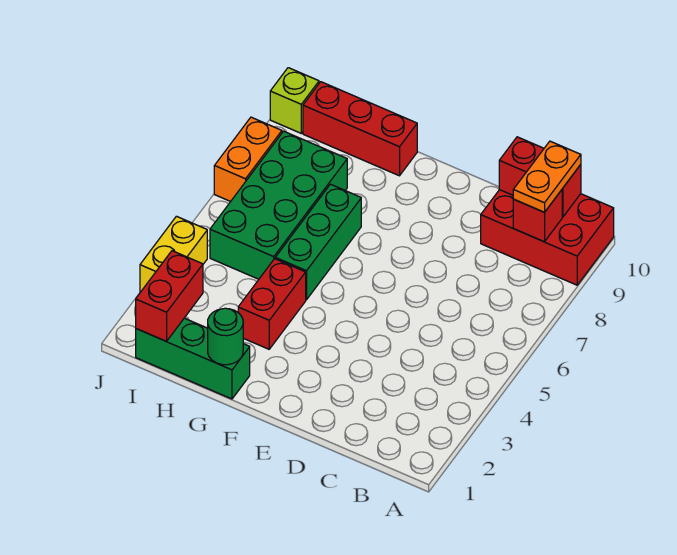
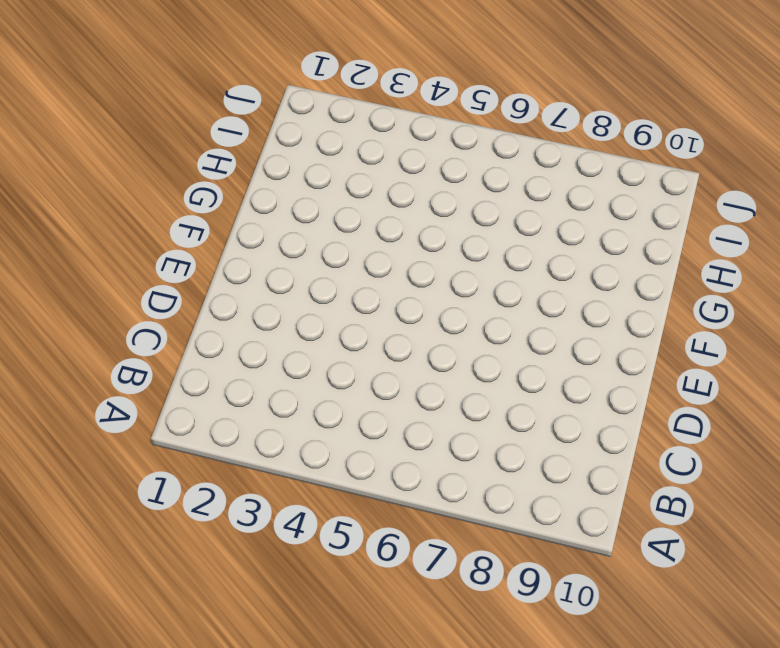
none -> red brick A9:C10 level 1
none -> green brick G1:I1 level 1
none -> red brick G3:G4 level 1

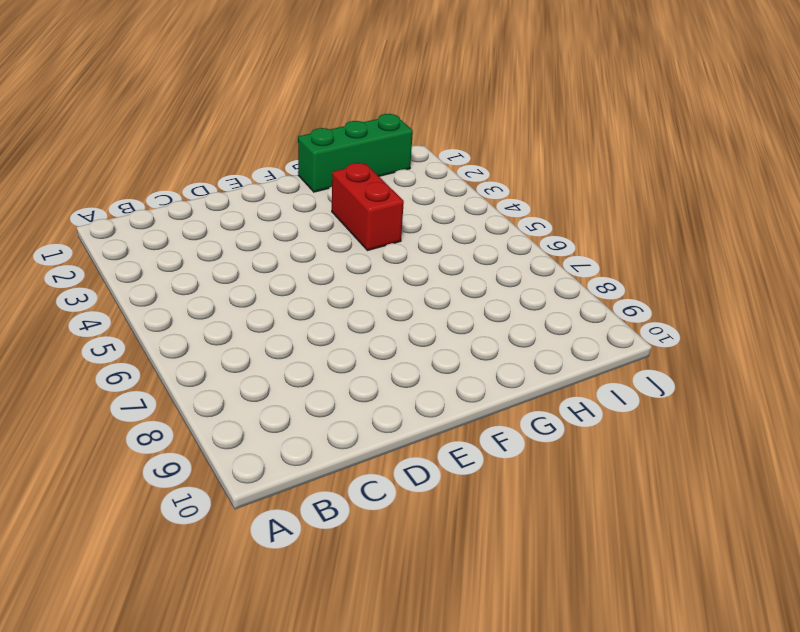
none -> red brick A9:C10 level 1
none -> green brick G5:G7 level 1
none -> red brick G10:I10 level 1

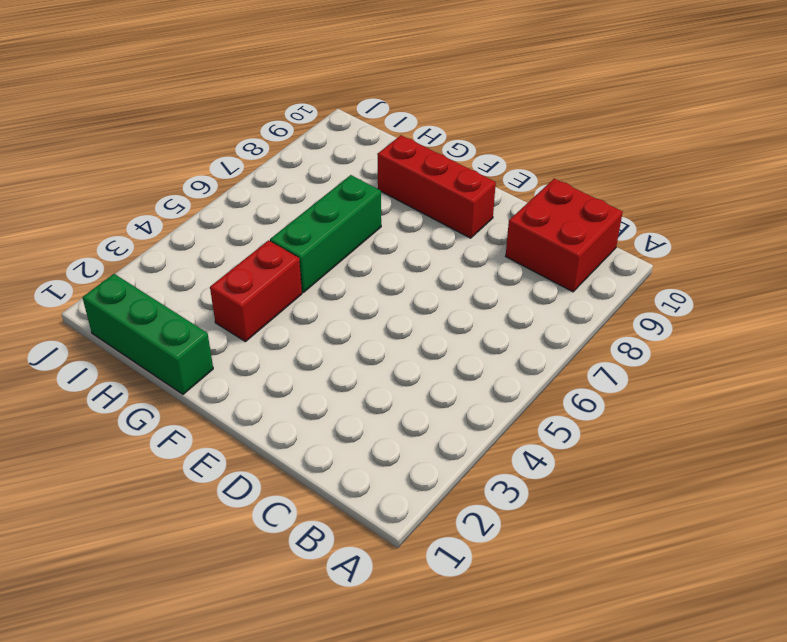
red brick B9:C10 level 1 -> red brick A9:C10 level 1
red brick E9:G9 level 1 -> red brick G10:I10 level 1
none -> green brick H5:I8 level 1
none -> yellow brick J3:J4 level 1
none -> orange brick J7:J8 level 1

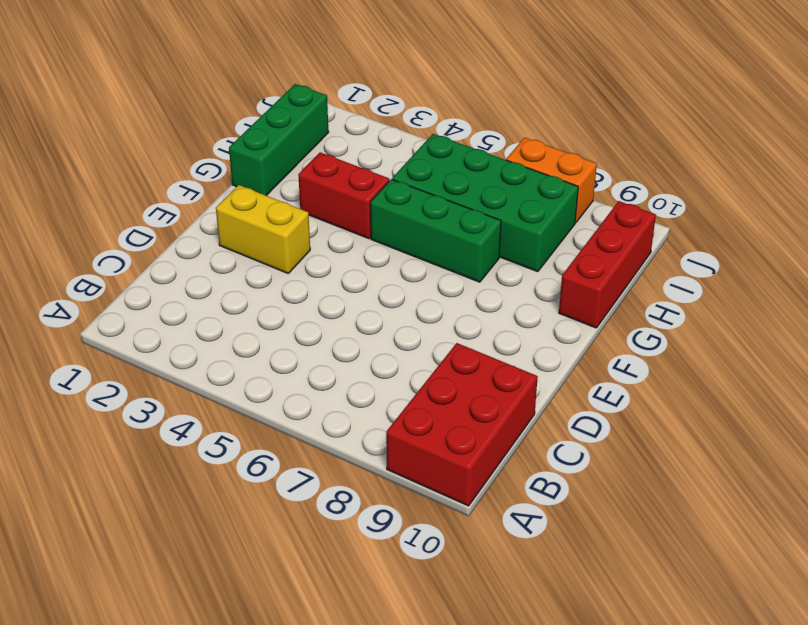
yellow brick E2:E3 level 1 -> yellow brick J3:J4 level 1
none -> lime brick J10 level 1
none -> red brick B9 level 2
none -> red brick B10:C10 level 2

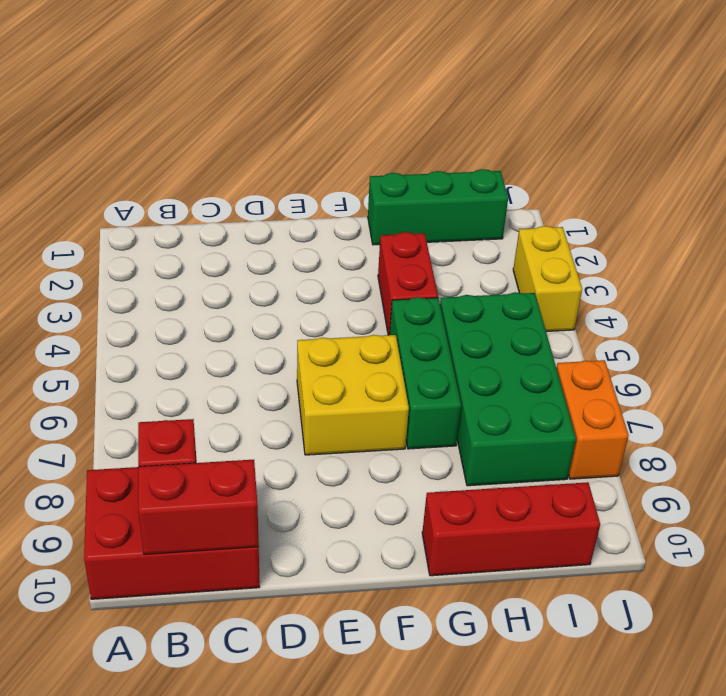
yellow brick E6:F7 level 1 -> none
none -> lime brick J10 level 1
none -> green round brick G1 level 2
none -> red brick I1:I2 level 2

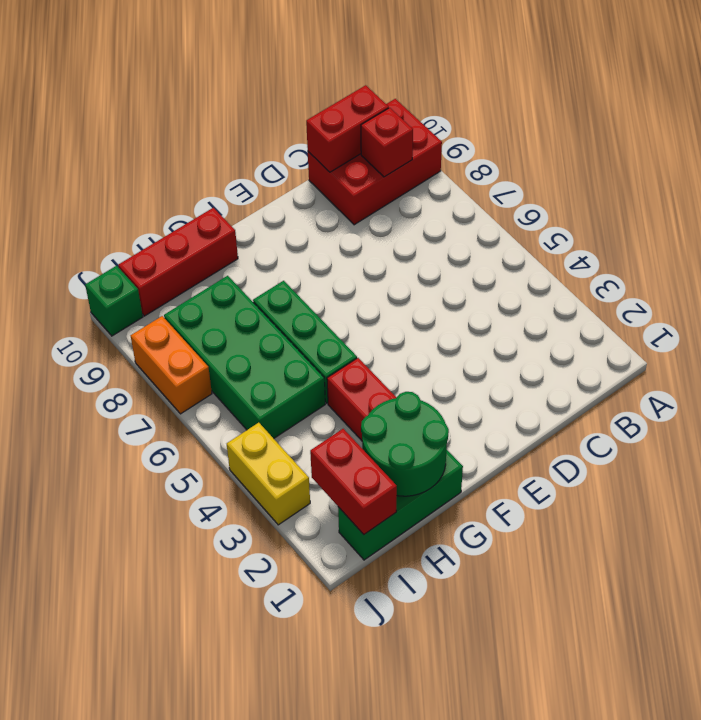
green round brick G1:H2 level 2 -> green round brick G1 level 2
green brick J10 level 1 -> lime brick J10 level 1
none -> orange plate B9:B10 level 3

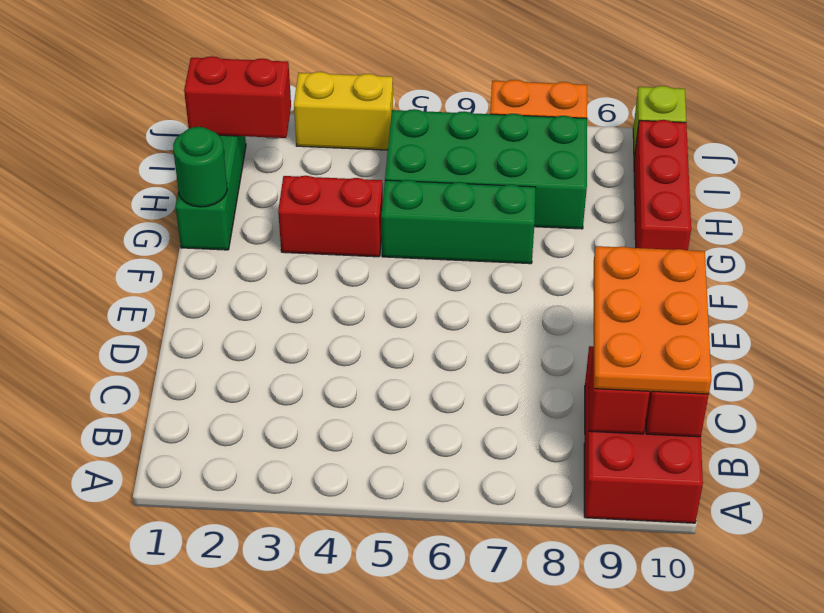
orange plate B9:D10 level 3 -> orange plate B9:B10 level 3

